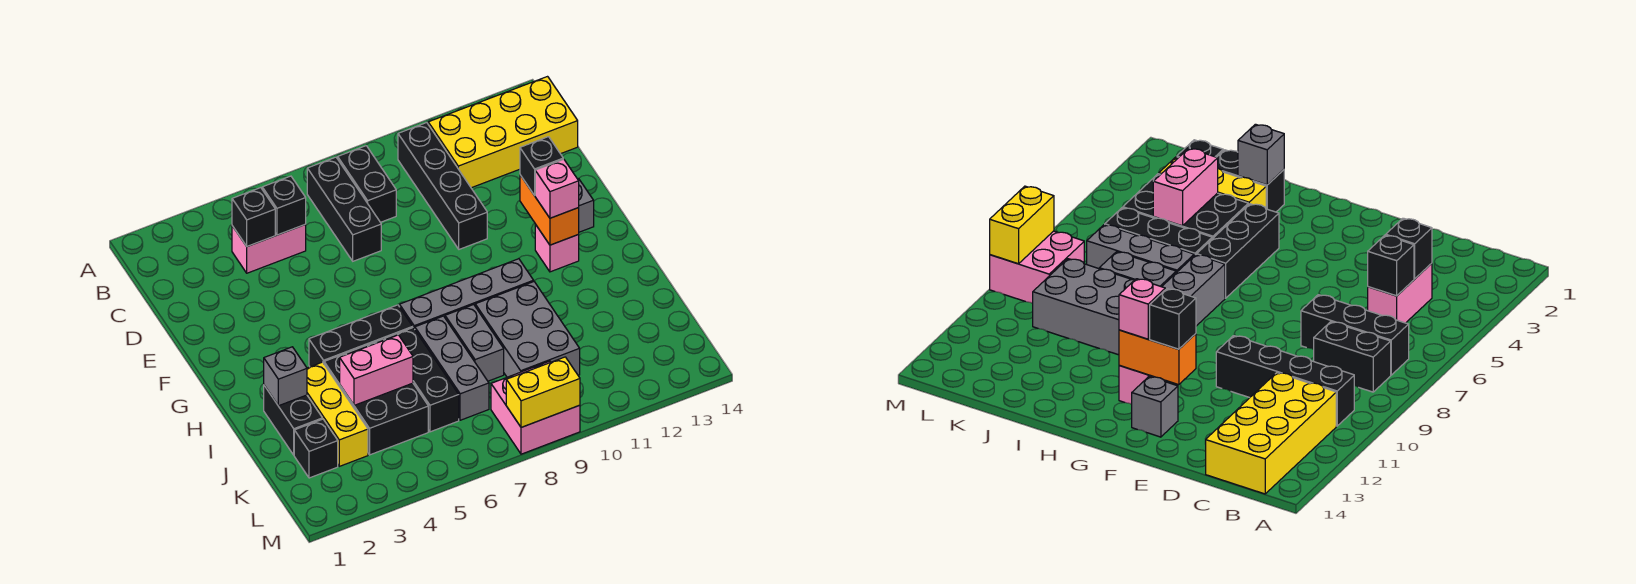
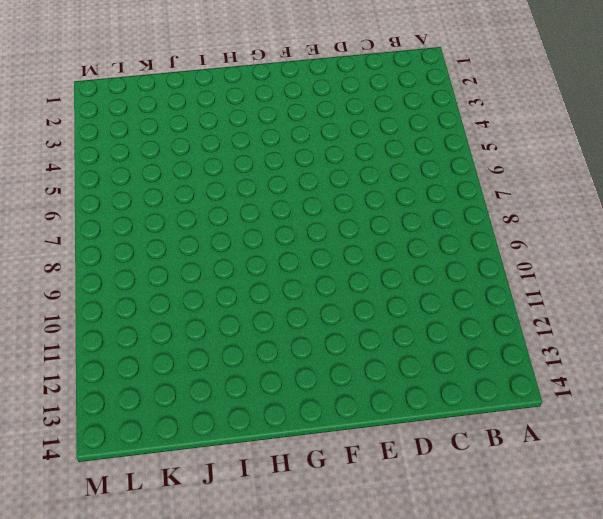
none -> black brick B7:D7 level 1
none -> black brick B8:C8 level 1
none -> black brick B10:E10 level 1

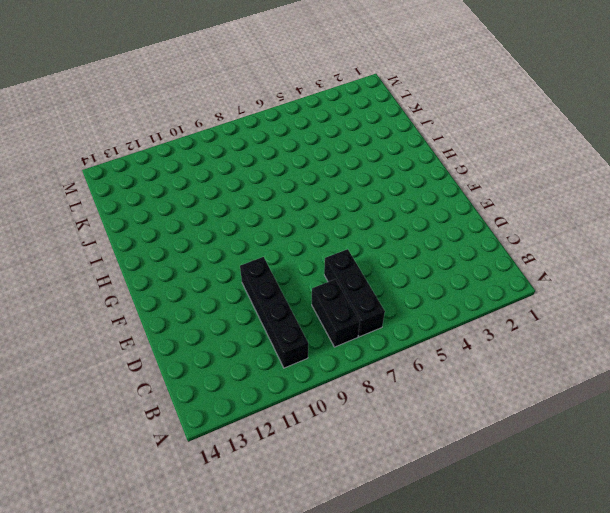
none -> yellow brick B11:C14 level 1
none -> pink brick C4:C5 level 1
none -> grey brick F13 level 1

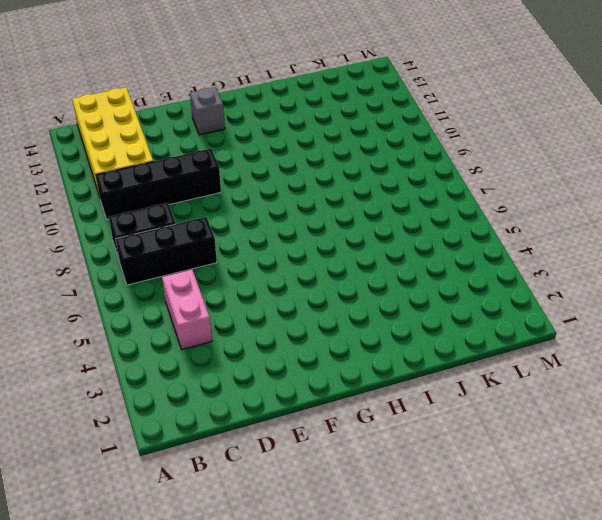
none -> pink brick G12 level 1
none -> black brick H4:H6 level 1
none -> grey brick H7:H10 level 1

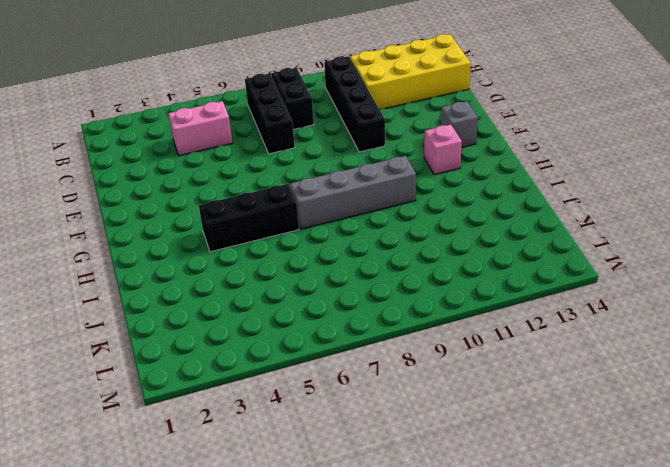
none -> black brick I2:J2 level 1
none -> yellow brick I3:K3 level 1
none -> black brick I4:K5 level 1

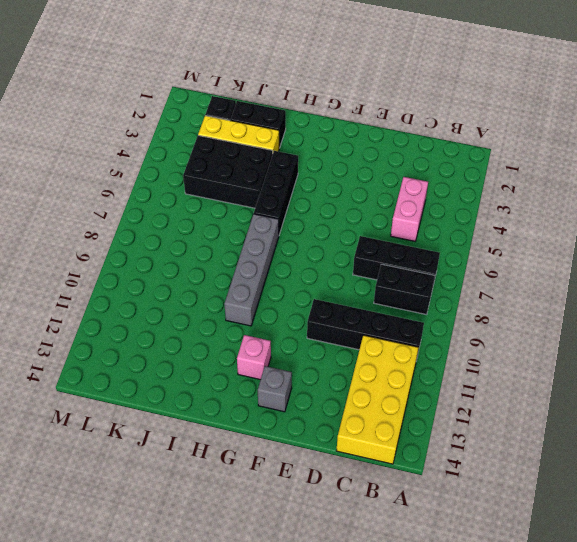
none -> black brick I6:K6 level 1
none -> grey brick I7:K7 level 1
none -> grey brick I8:J8 level 1

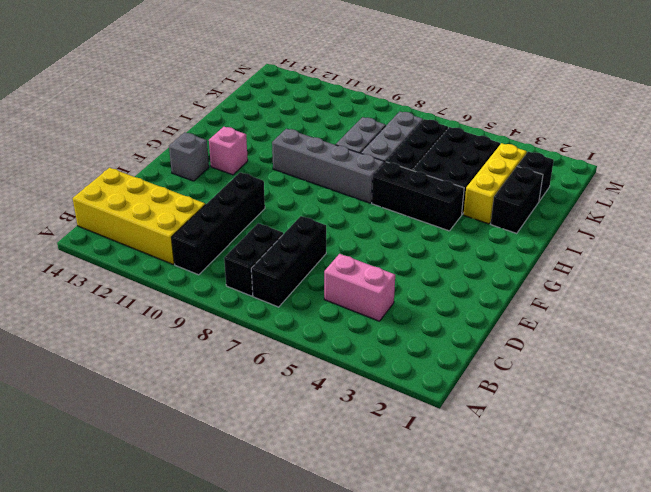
none -> grey brick I9:K10 level 1
none -> pink brick L8:M9 level 1
none -> black brick C4 level 2

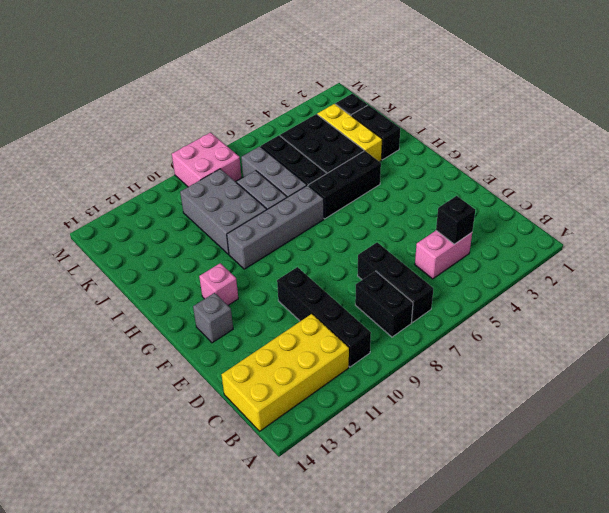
none -> black brick C5 level 2
none -> orange brick F12:G12 level 2
none -> grey brick I2 level 2

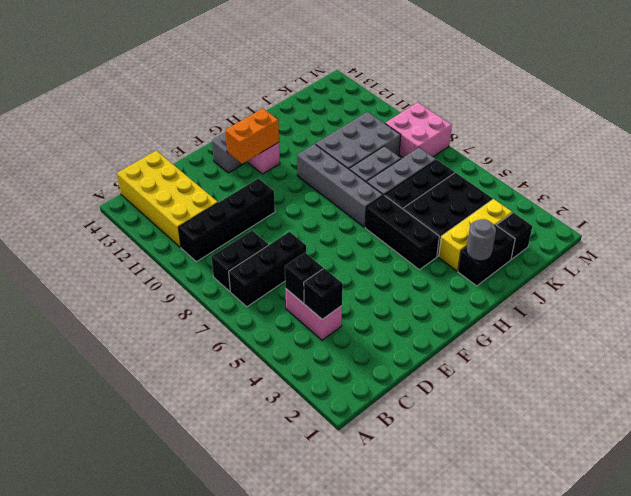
grey round brick I2 level 2 -> grey brick I2 level 2
none -> pink brick J4:J5 level 2
none -> yellow brick M8:M9 level 2
none -> black brick F12 level 3

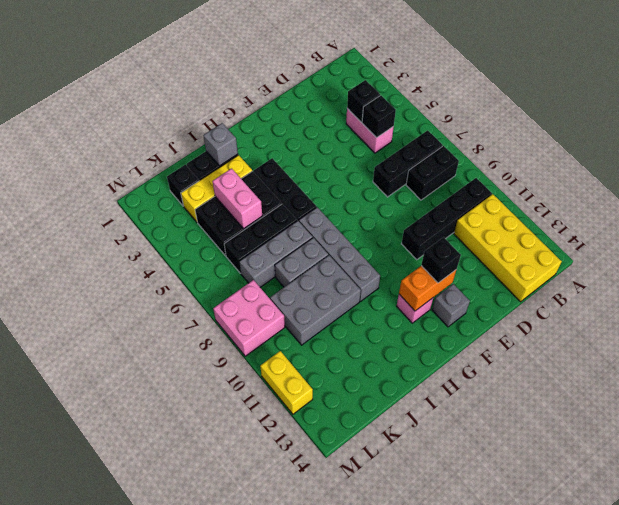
yellow brick M11:M12 level 1 -> yellow brick M8:M9 level 2
none -> pink brick G12 level 3

